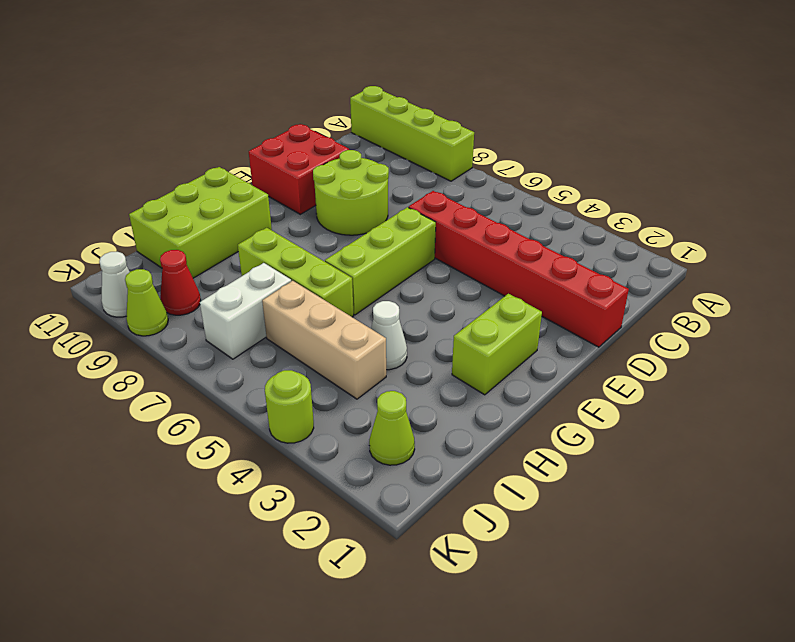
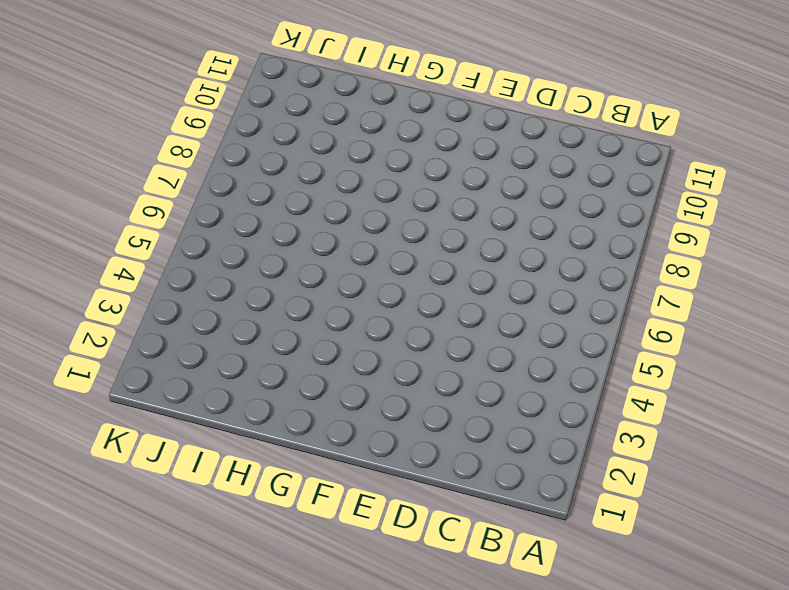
none -> lime brick A8:A11 level 1
none -> red brick D1:D6 level 1
none -> lime round brick D8:E9 level 1

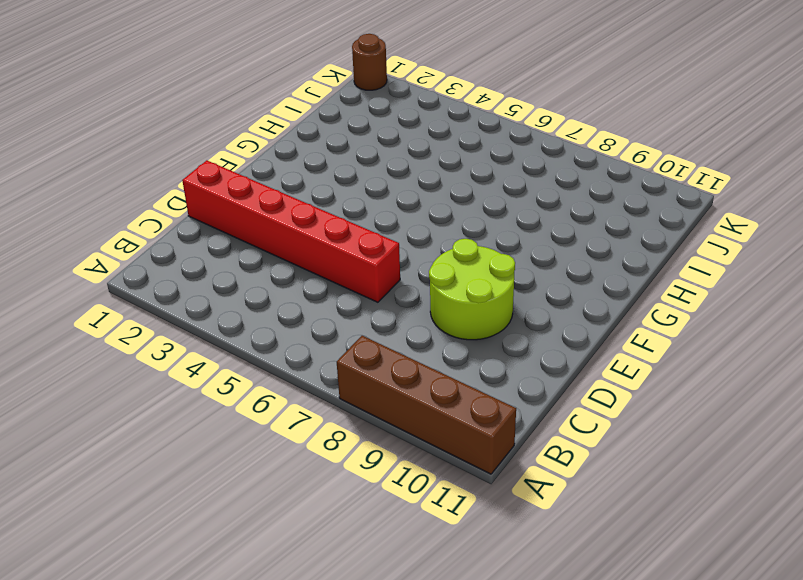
brown brick A8:A11 level 1 -> lime brick A8:A11 level 1
brown round brick K1 level 1 -> none
none -> red brick D10:E11 level 1
none -> lime brick E6:G6 level 1
none -> lime brick F2:G2 level 1

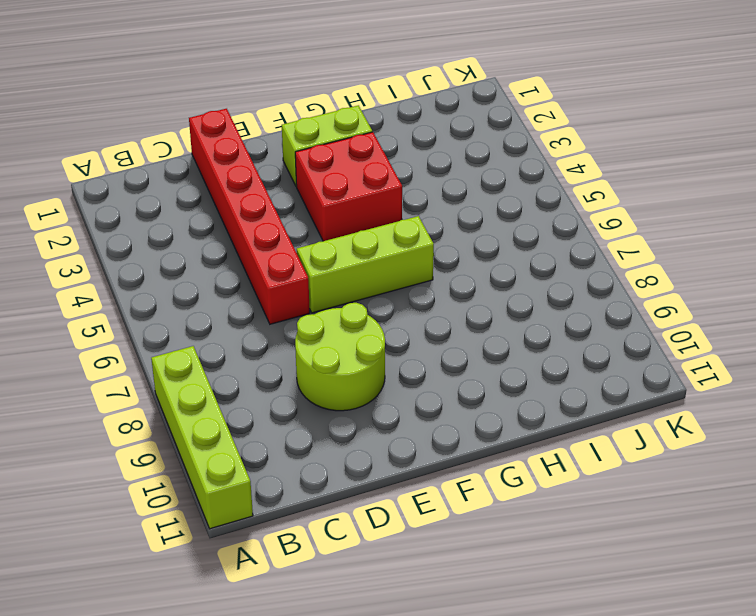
red brick F3:G4 level 1 -> red brick D10:E11 level 1
none -> lime brick G10:I11 level 1
none -> white cone H4 level 1
none -> lime brick H6:H8 level 1

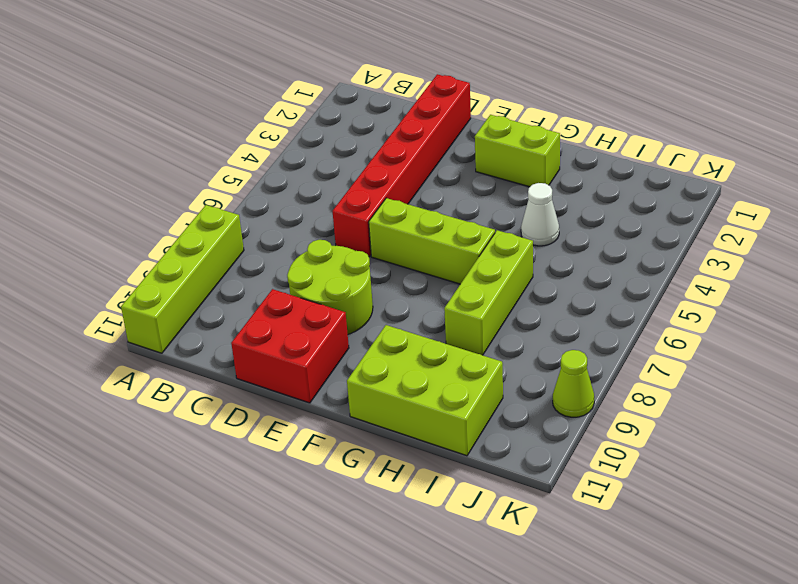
none -> tan brick I4:I6 level 1
none -> white brick I7:J7 level 1
none -> lime cone J2 level 1

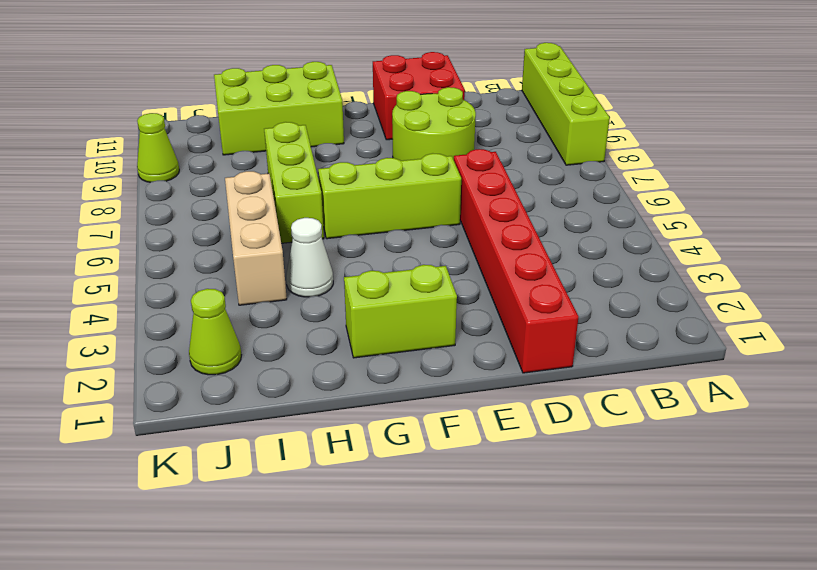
none -> white brick I7:J7 level 1
none -> red cone J9 level 1
none -> lime round brick K4 level 1

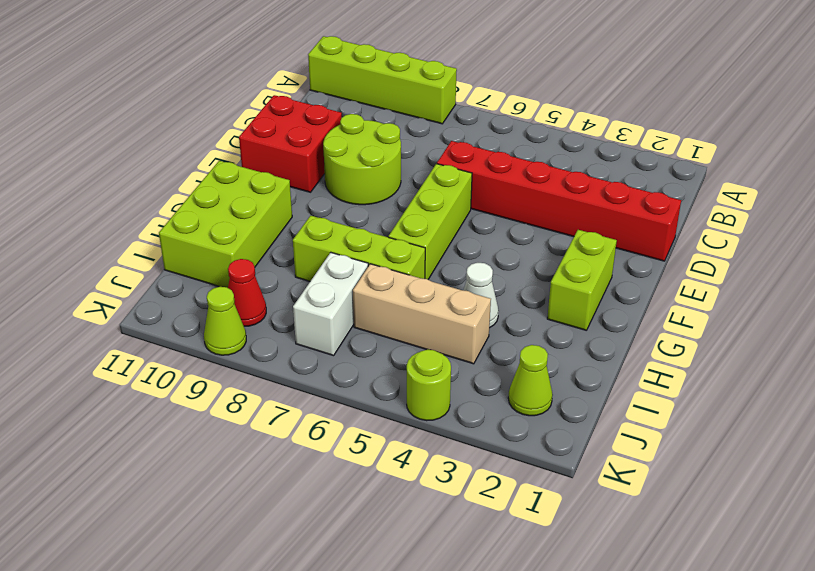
none -> white cone K10 level 1

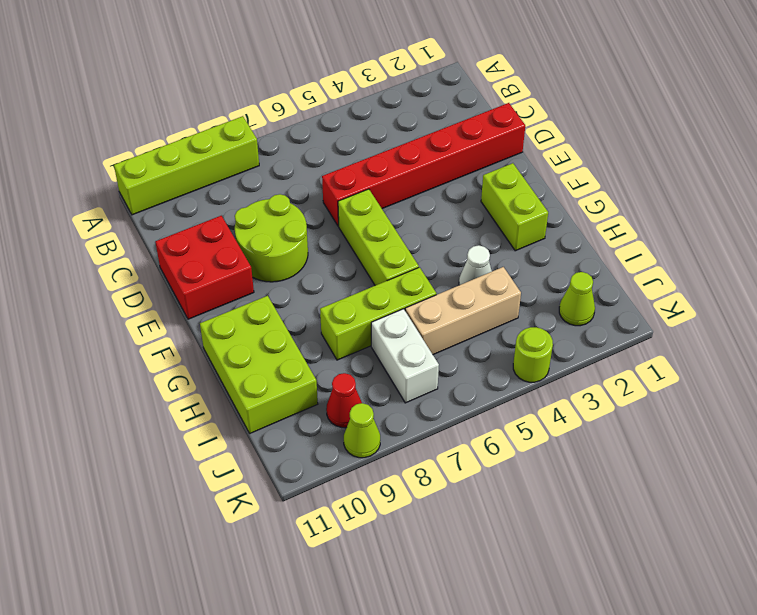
none -> white cone K10 level 1

